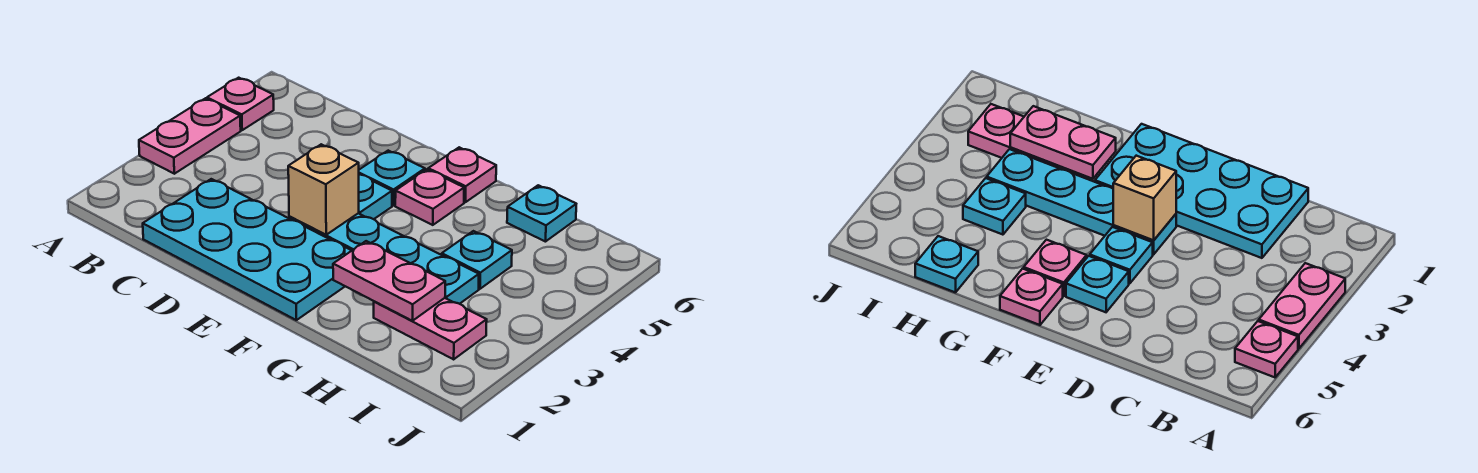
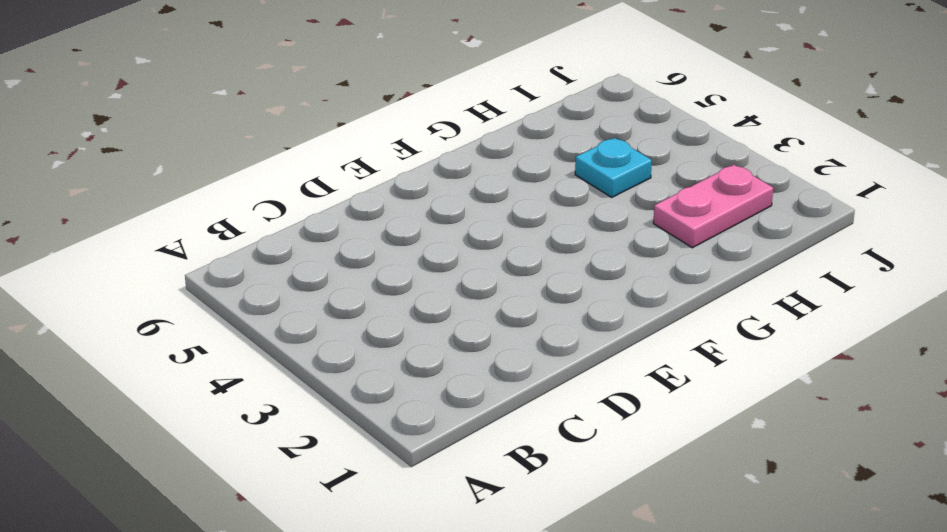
none -> pink plate A3:A4 level 1
none -> pink plate A5 level 1
none -> cyan plate C1:F2 level 1

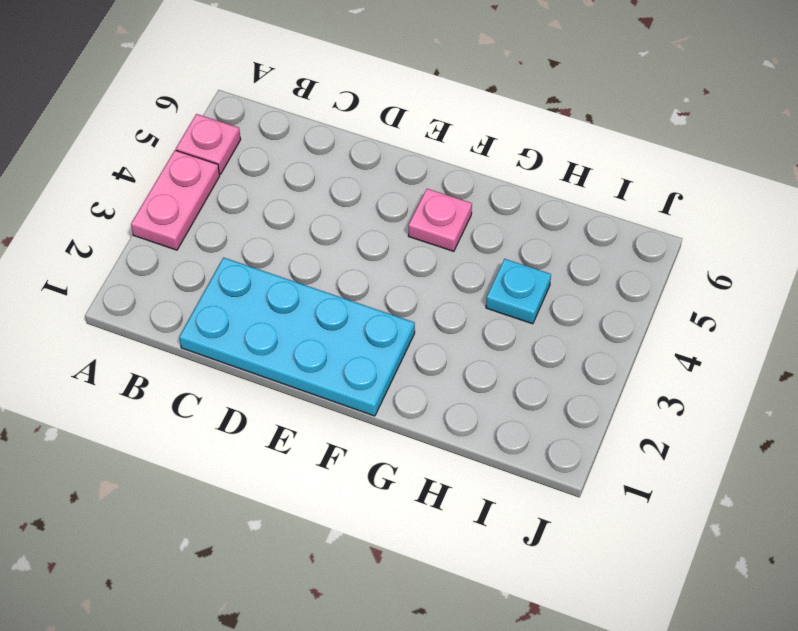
none -> cyan plate E3:H3 level 1
none -> cyan plate E4 level 1
none -> cyan plate E5 level 1

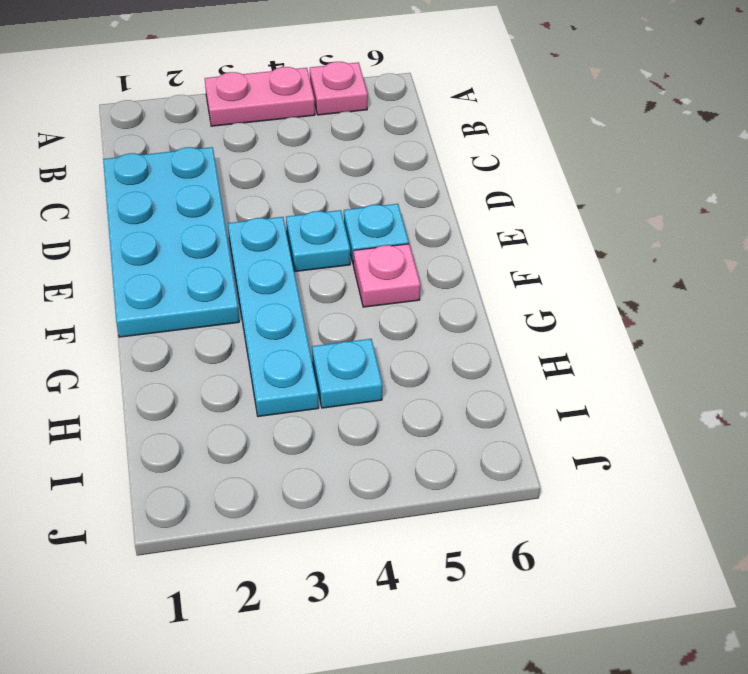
none -> pink plate F6 level 1
none -> pink plate H2:I2 level 1
none -> cyan plate H6 level 1

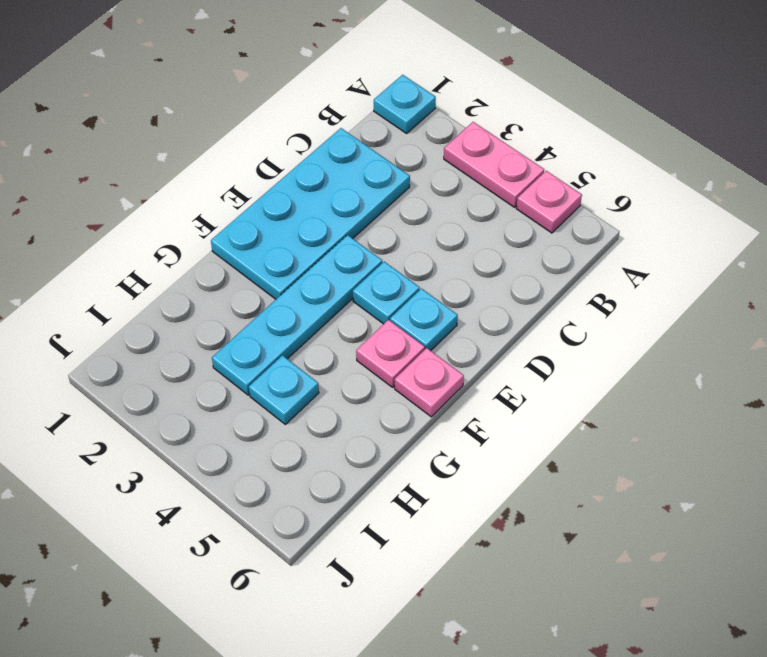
cyan plate A1 level 1 -> cyan plate H6 level 1
none -> pink plate H2:I2 level 1
none -> tan brick E3 level 2
none -> pink plate G2:H2 level 2

